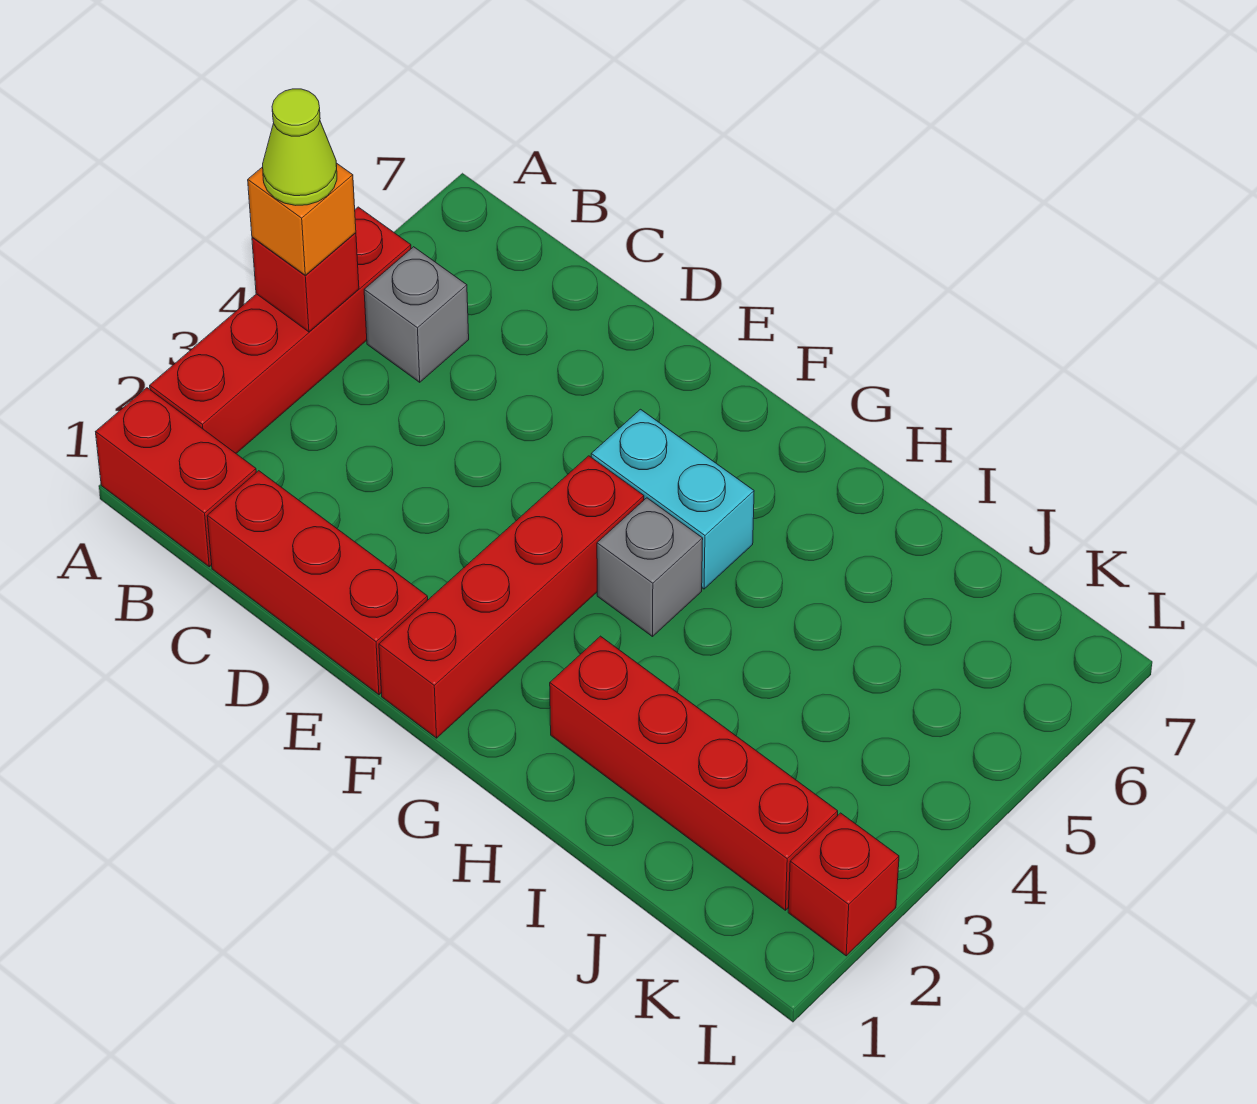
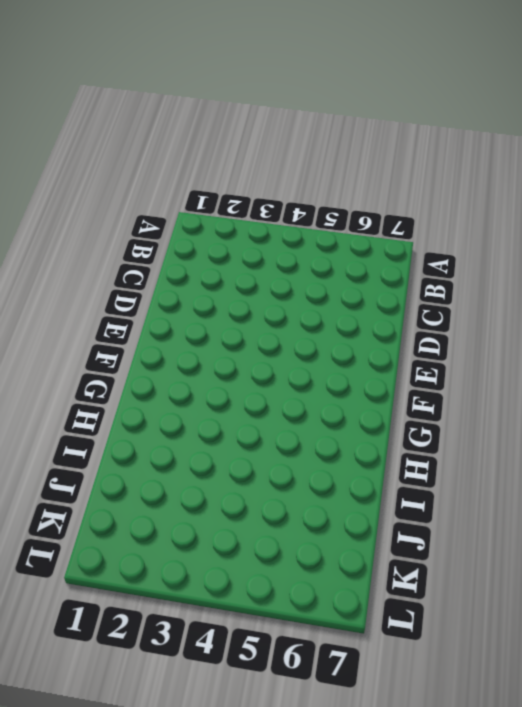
none -> red brick A1:B1 level 1
none -> red brick A2:A5 level 1
none -> grey brick B5 level 1

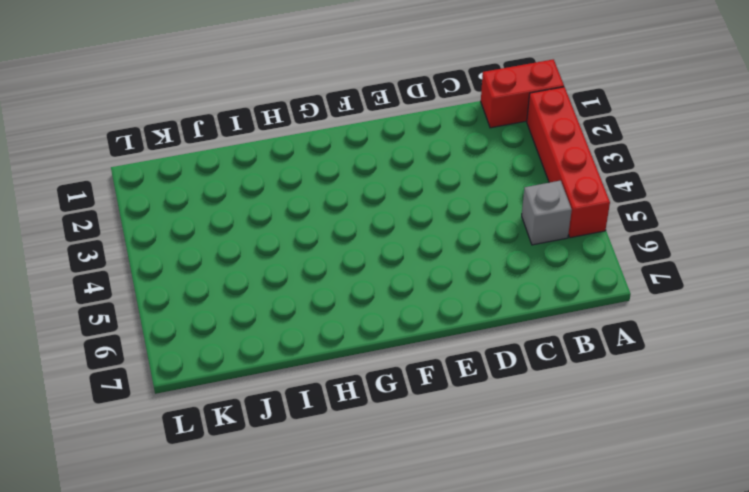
none -> red brick C1:E1 level 1
none -> red brick F1:F4 level 1
none -> cyan brick F5:G5 level 1

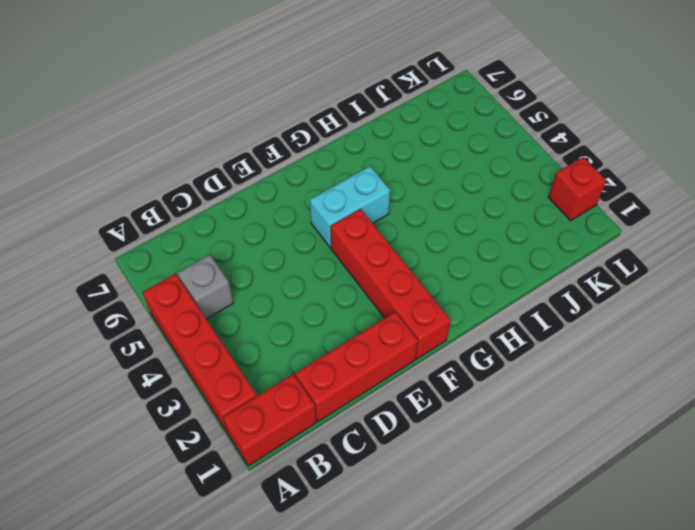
none -> grey brick G4 level 1
none -> red brick H2:K2 level 1
none -> red brick A4 level 2

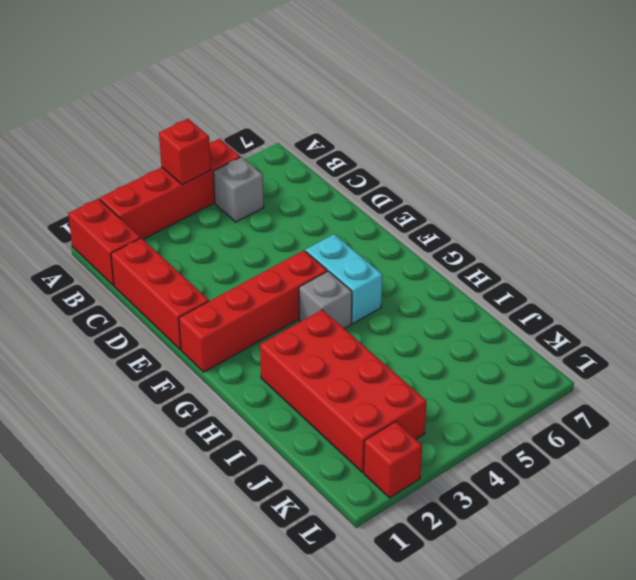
red brick H2:K3 level 1 -> red brick H2:K2 level 1
none -> orange brick A4 level 3
none -> lime cone A4 level 4

